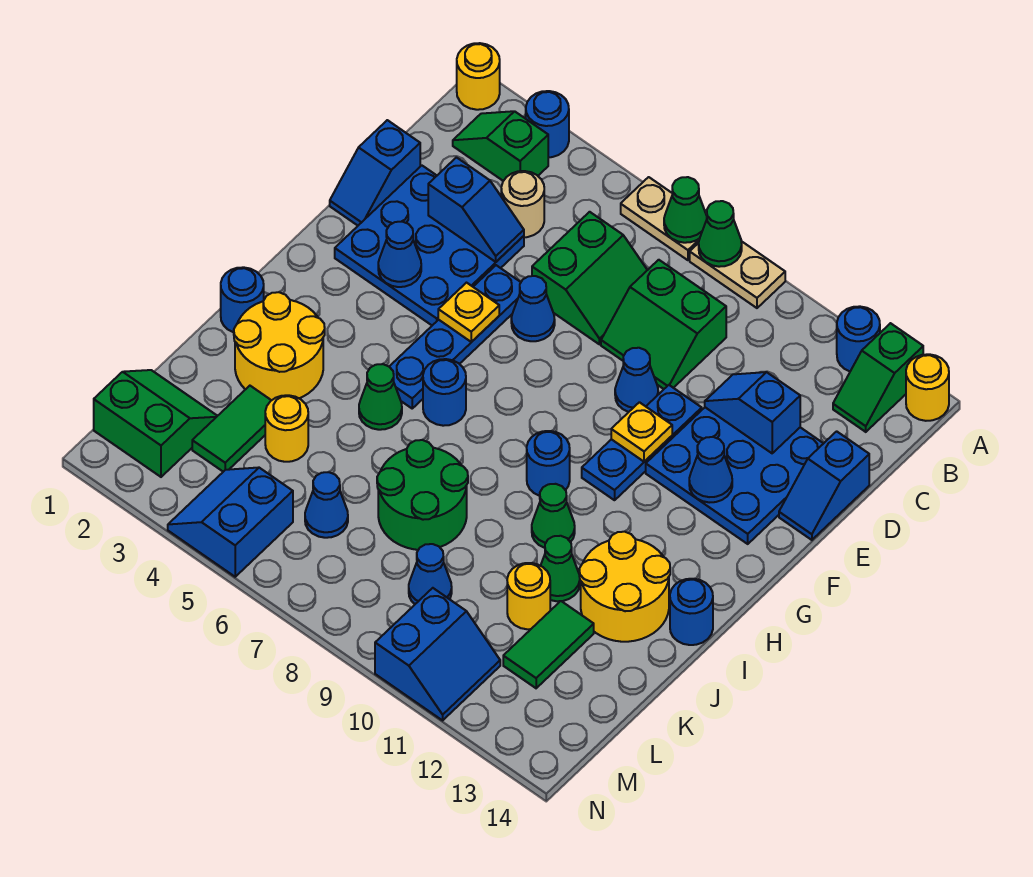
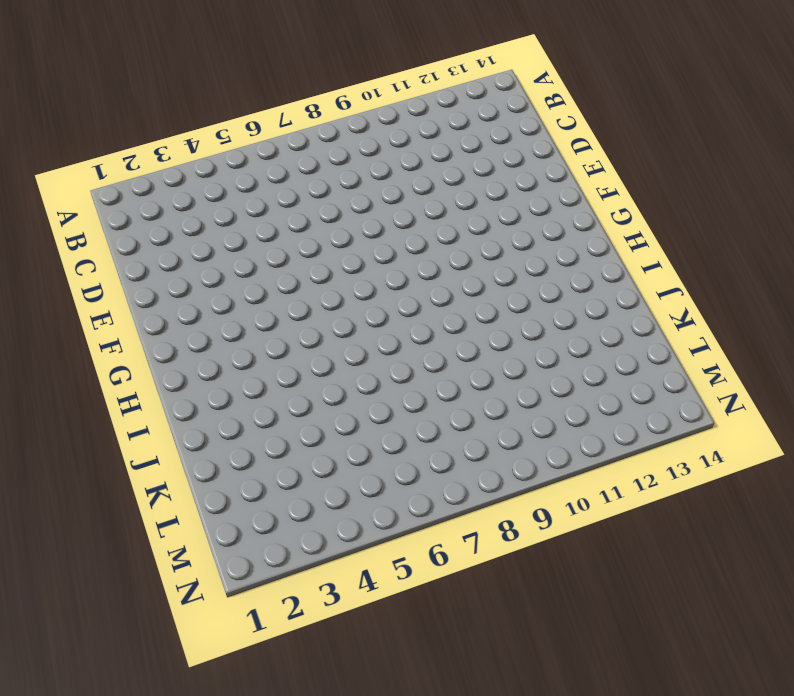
none -> yellow round brick A1 level 1
none -> blue round brick A3 level 1
none -> tan plate A6:A7 level 1
none -> tan plate A8:A9 level 1

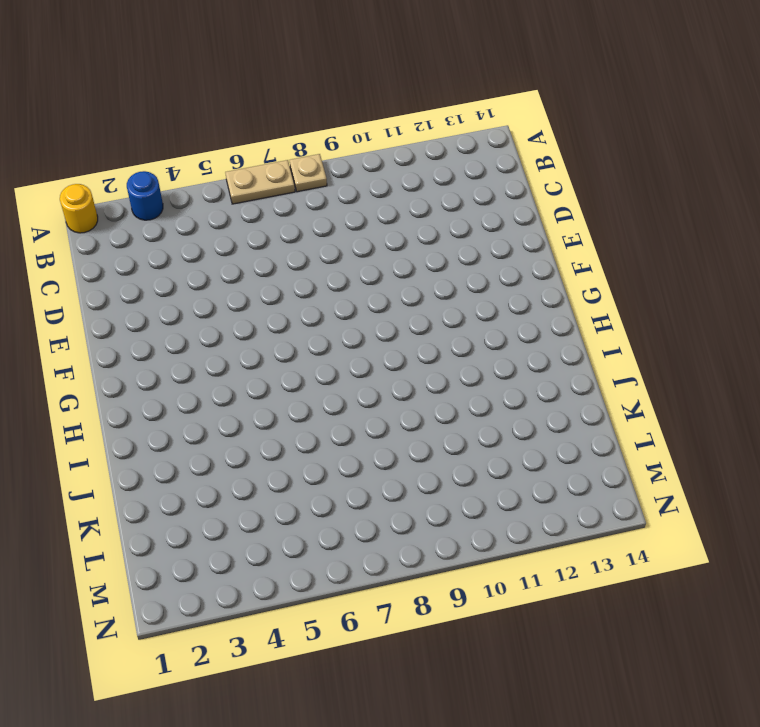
tan plate A8 level 1 -> tan plate A8:A9 level 1
none -> blue round brick A12 level 1
none -> green slope A13:B13 level 1 top A
none -> yellow round brick A14 level 1
none -> green slope B2:B3 level 1 top 3

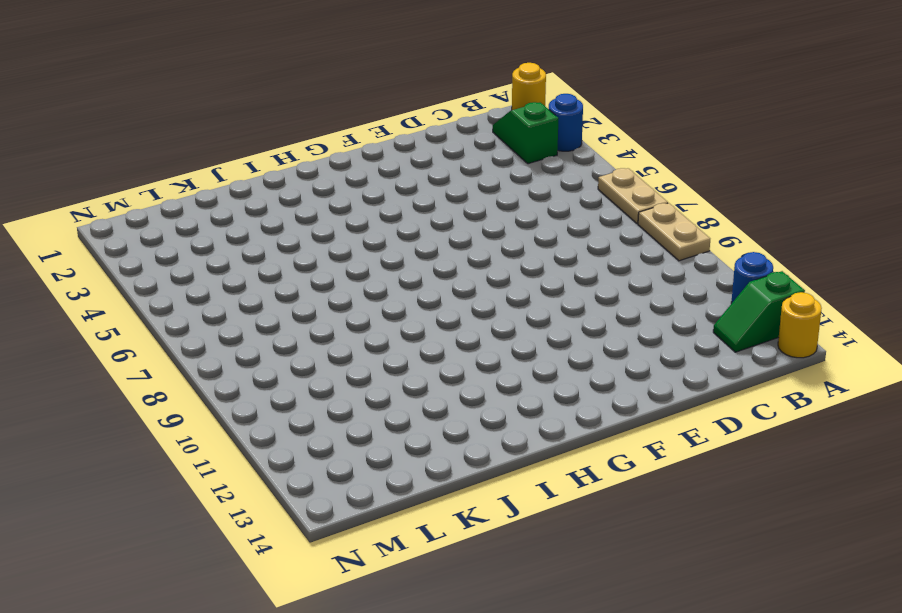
none -> tan round brick C4 level 1
none -> green slope C6:D7 level 1 top 6
none -> green slope C8:D9 level 1 top C
none -> blue slope D1:E1 level 1 top D

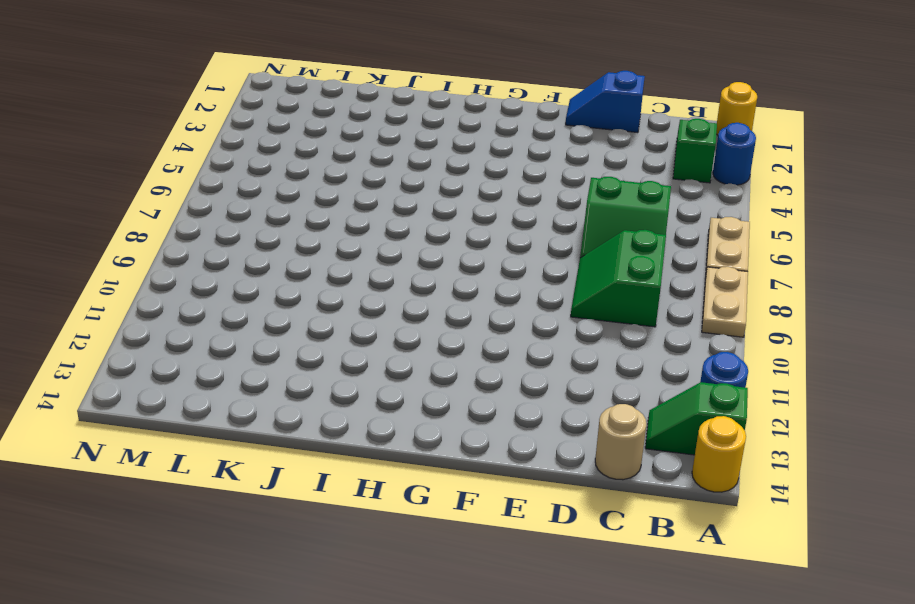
tan round brick C14 level 1 -> tan round brick C4 level 1
none -> blue plate D2:F4 level 1
none -> blue plate D11:F13 level 1
none -> blue slope D14:E14 level 1 top D
none -> blue plate E5:H5 level 1

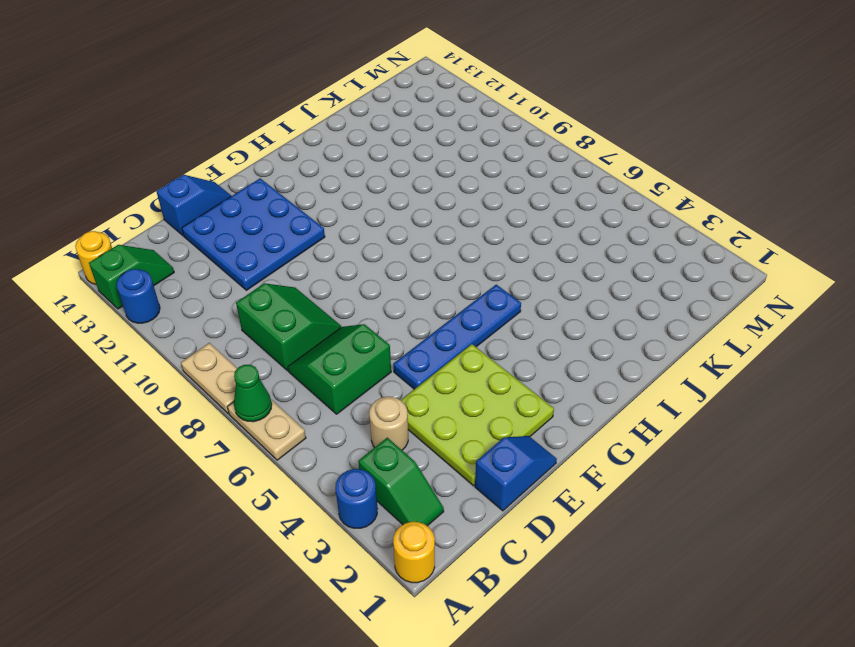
lime plate D2:F4 level 1 -> blue plate D2:F4 level 1
none -> blue cone E6 level 1
none -> blue cone E9 level 1
none -> blue plate E10:G10 level 1
none -> blue round brick H6 level 1

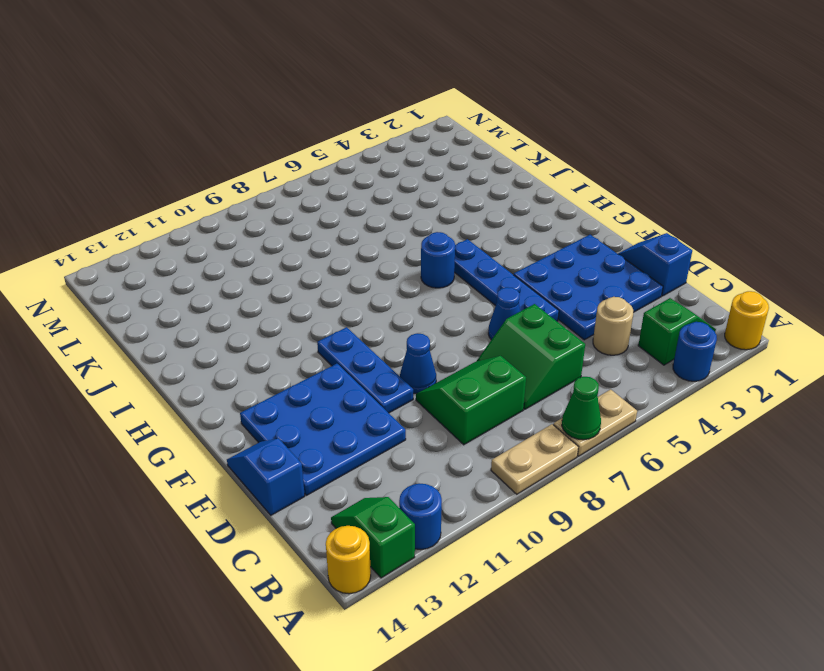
none -> blue round brick H9 level 1
none -> blue round brick I1 level 1
none -> yellow round brick I2:J3 level 1
none -> green cone I5 level 1

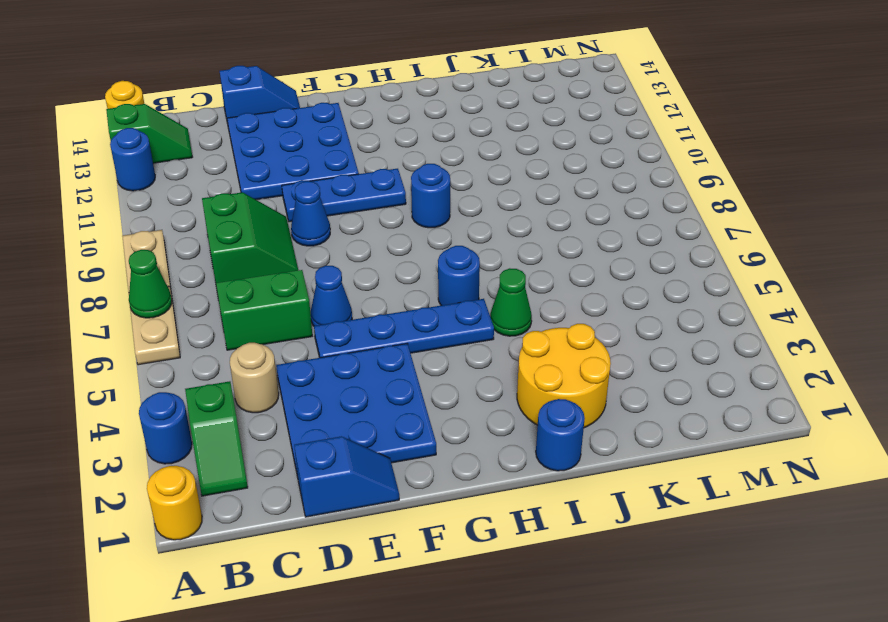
none -> green cone I10 level 1
none -> yellow round brick I12:J13 level 1
none -> blue round brick I14 level 1
none -> green round brick J7:K8 level 1

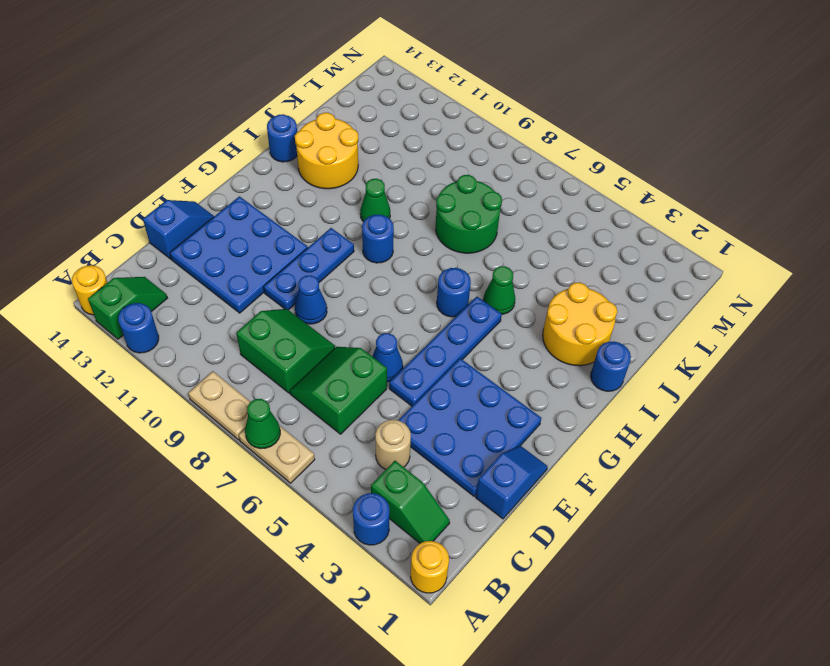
none -> green cone J11 level 1
none -> green tile K3:L3 level 1
none -> yellow round brick K4 level 1
none -> yellow round brick K11 level 1

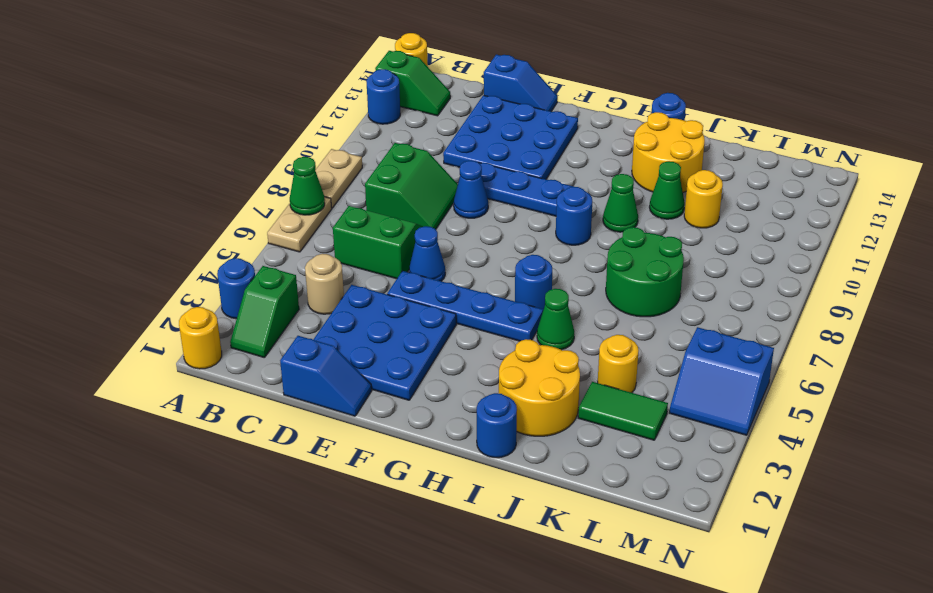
none -> green tile K12:L12 level 1
none -> green slope L1:M2 level 1 top M
none -> blue cone L6 level 1
none -> blue cone L9 level 1

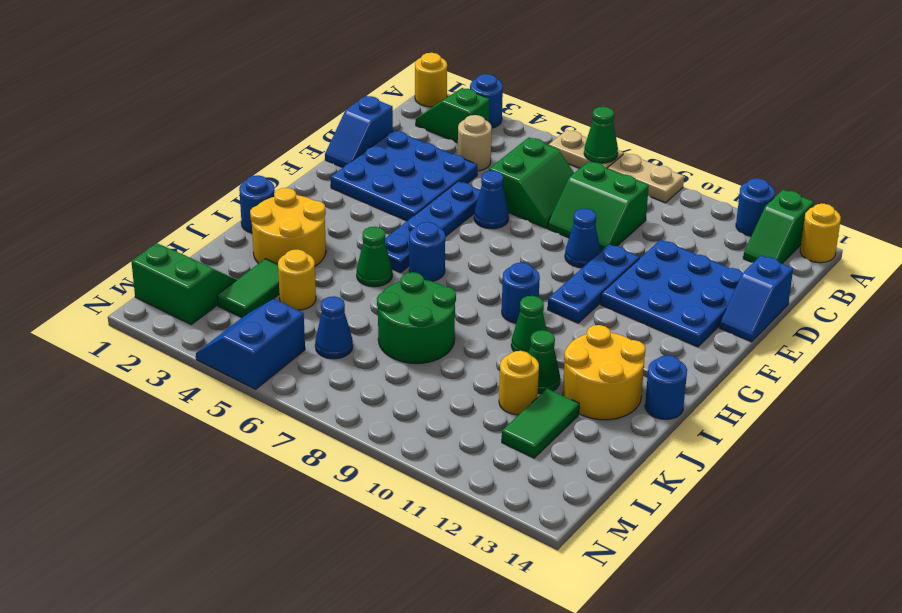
none -> blue cone L9 level 1
none -> blue slope M10:N11 level 1 top 10
none -> green cone A8 level 2
none -> blue slope D3:D4 level 2 top 3

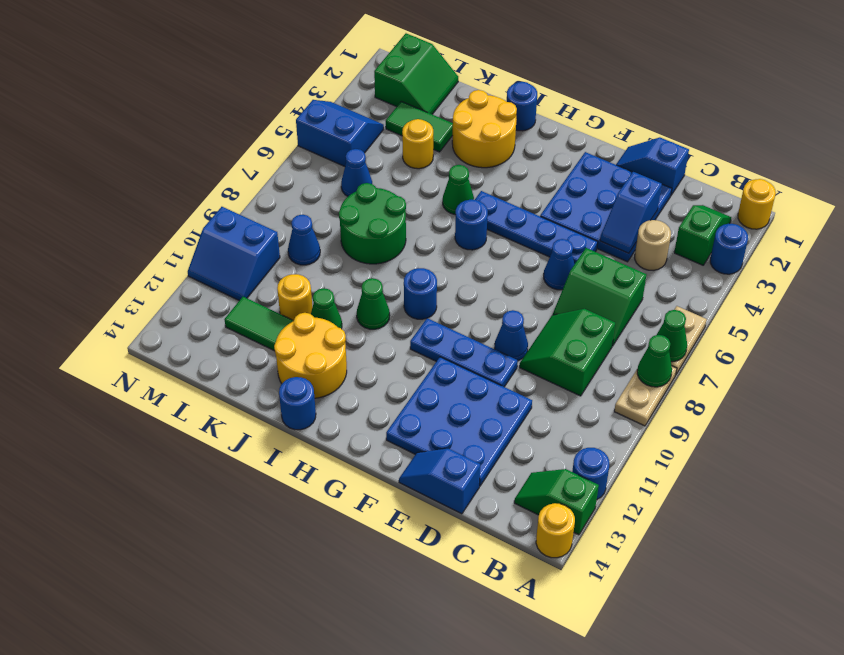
none -> blue slope D11:D12 level 2 top 12
none -> blue cone F3 level 2
none -> yellow plate F5 level 2
none -> yellow plate F10 level 2

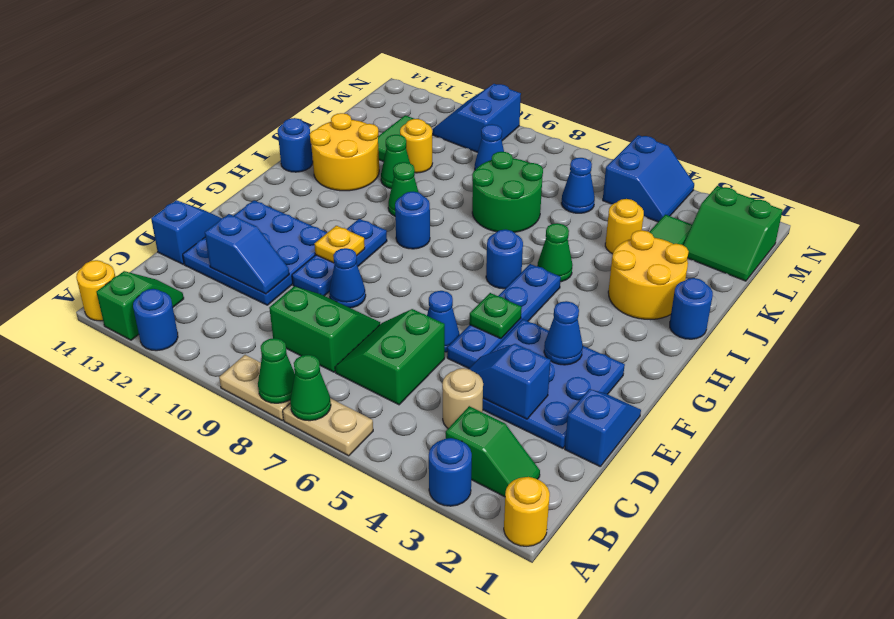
green plate F5 level 2 -> yellow plate F5 level 2
none -> blue cone F12 level 2

